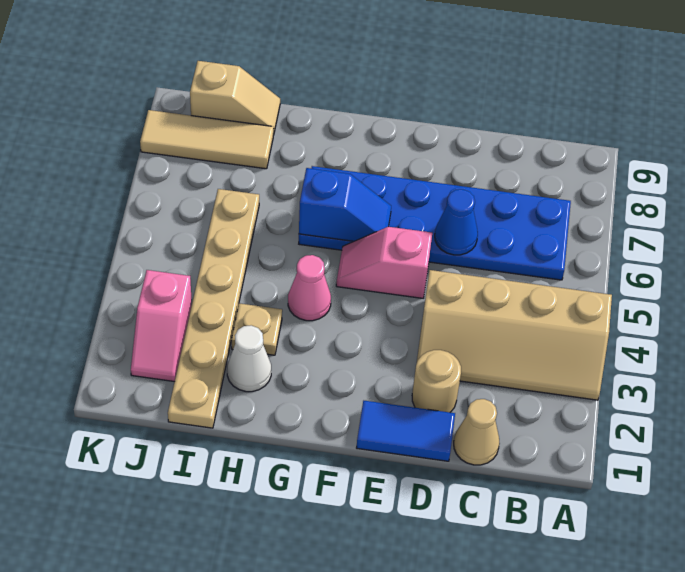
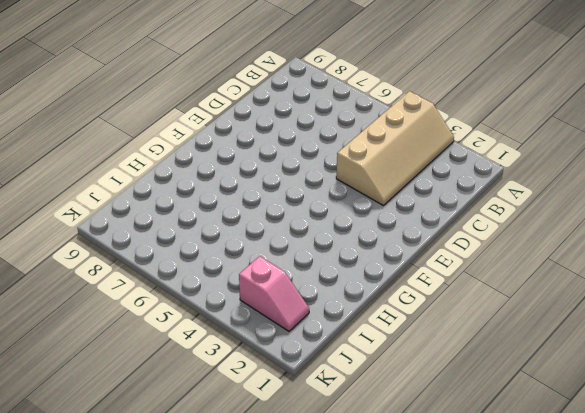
none -> blue plate B6:G7 level 1
none -> tan cone C1 level 1
none -> blue tile D1:E1 level 1

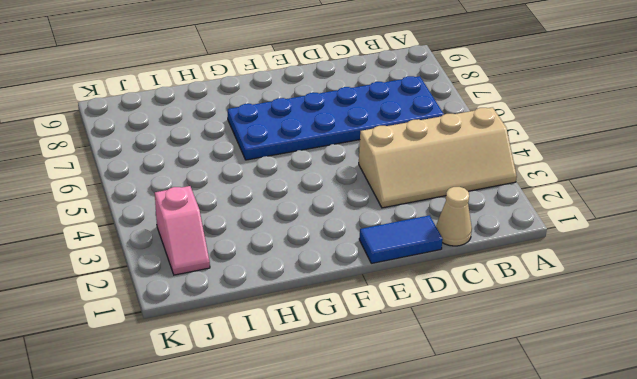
none -> tan round brick D2 level 1
none -> pink slope E5:F5 level 1 top E
none -> pink cone G4 level 1

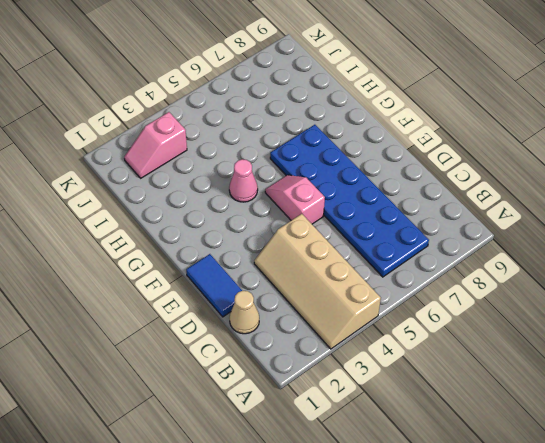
none -> tan round brick D2 level 1
none -> white cone H2 level 1
none -> tan plate H3 level 1

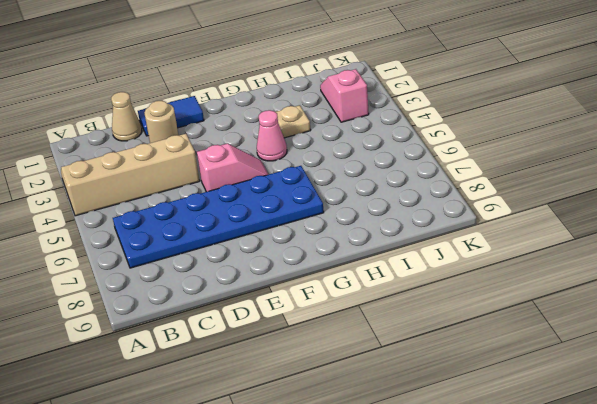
none -> white cone H2 level 1
none -> tan plate I1:I6 level 1
none -> tan tile I8:K8 level 1

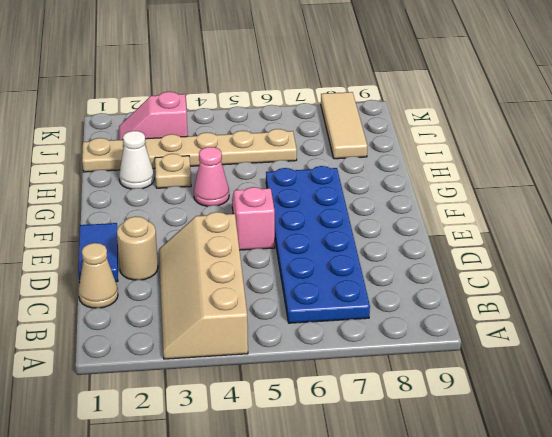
none -> tan slope I9:J9 level 1 top J
none -> blue cone D6 level 2
none -> blue slope F6:G6 level 2 top G

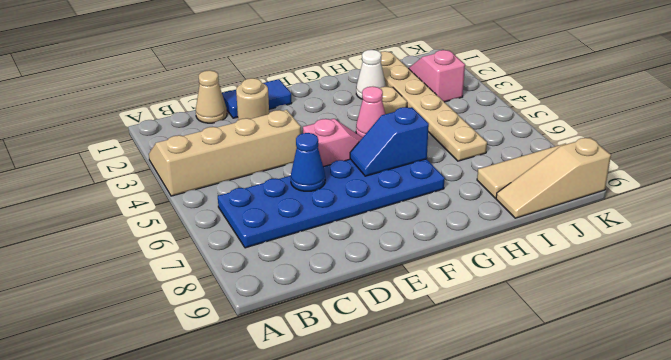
tan slope I9:K9 level 1 top K -> tan slope I9:J9 level 1 top J

